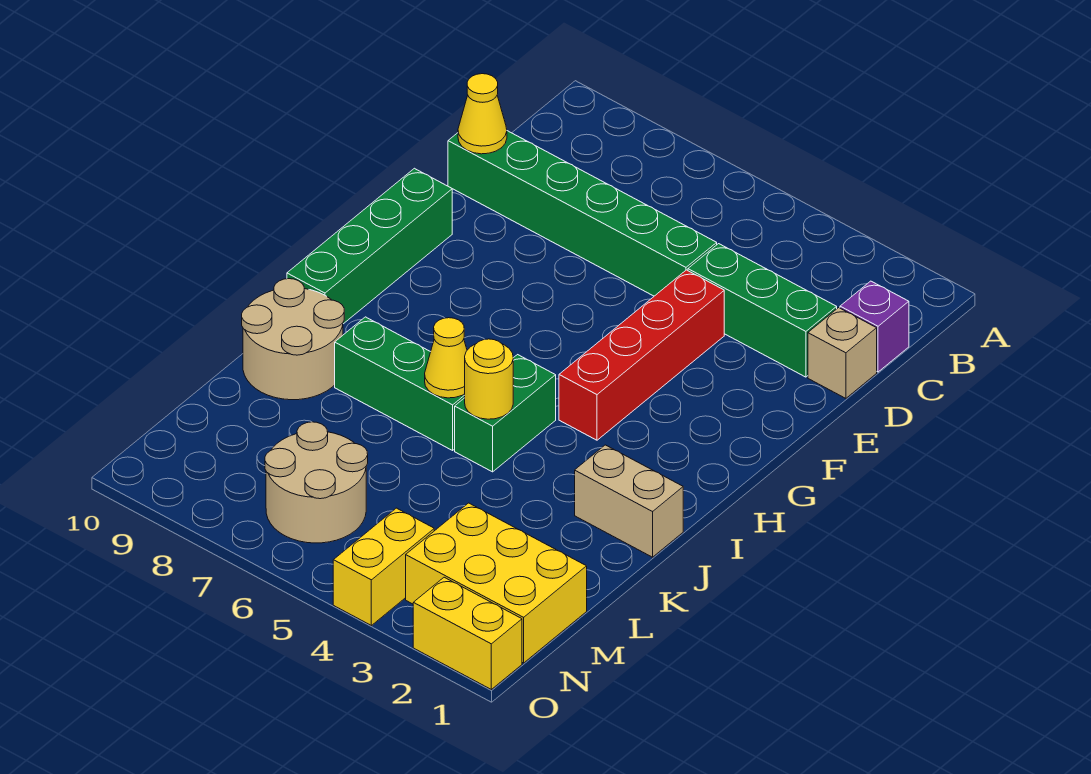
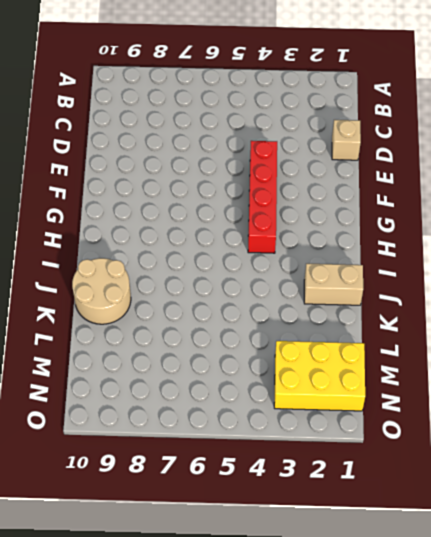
none -> purple brick C1 level 1
none -> green brick D2:D4 level 1
none -> green brick D5:D10 level 1

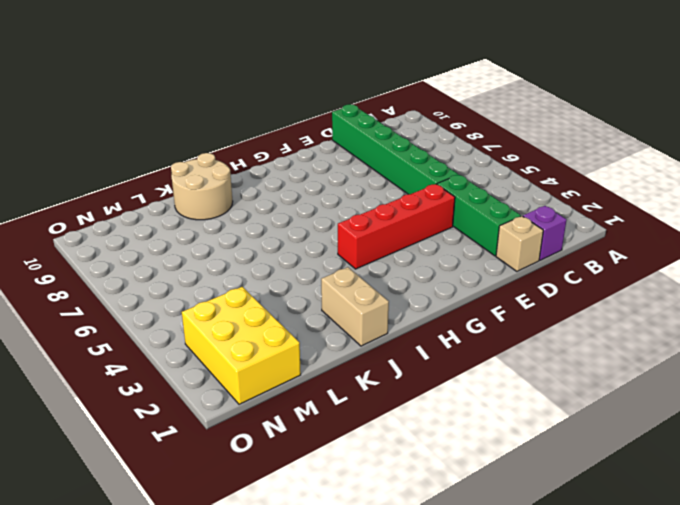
none -> green brick F10:I10 level 1
none -> green brick I5:J5 level 1
none -> green brick J6:J8 level 1

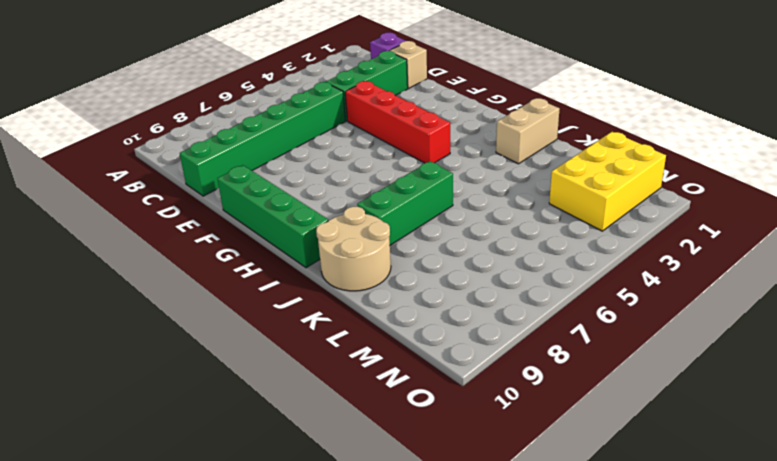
none -> green brick I5:J5 level 1
none -> tan round brick M6:N7 level 1
none -> yellow brick N4:O4 level 1

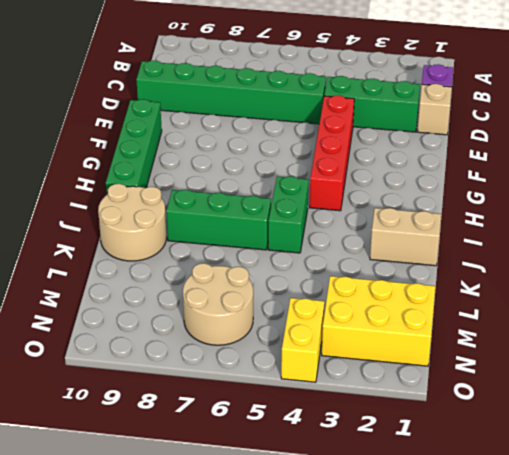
none -> yellow brick O1:O2 level 1
none -> yellow cone D10 level 2
none -> yellow round brick J5 level 2

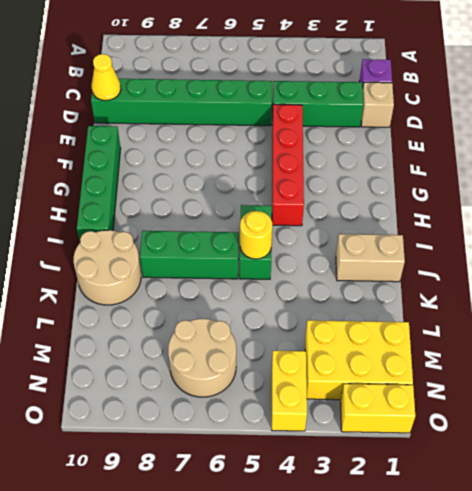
none -> yellow cone J6 level 2

